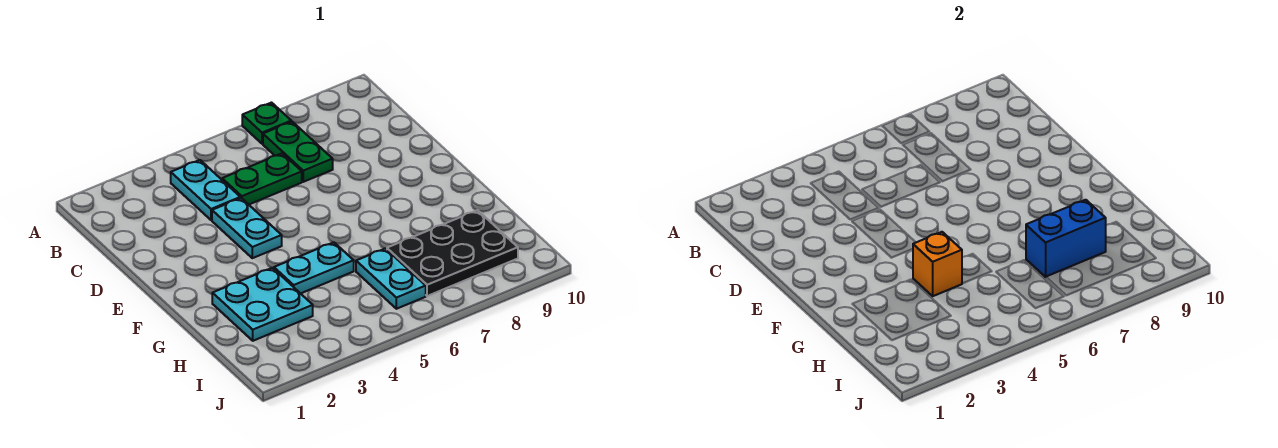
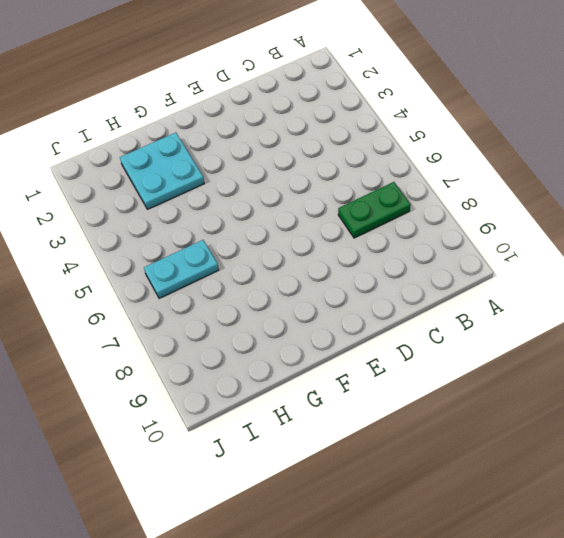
none -> green plate A7 level 1
none -> cyan plate B4:C4 level 1

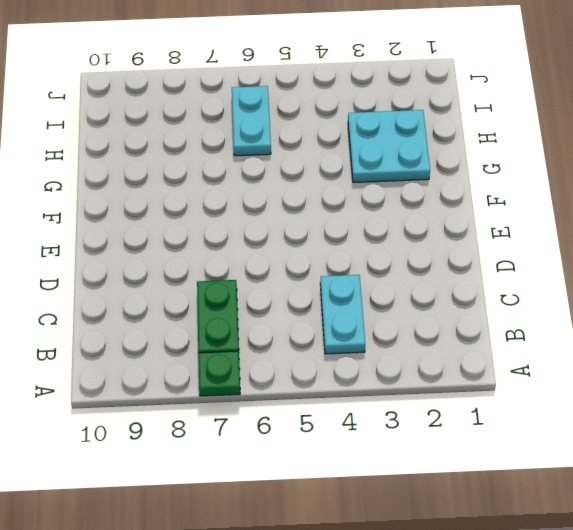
none -> green plate C5:C6 level 1
none -> cyan plate D4:E4 level 1

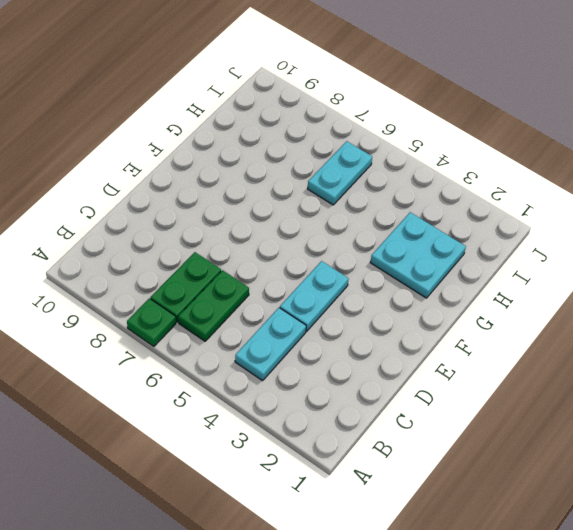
green plate B6:C6 level 1 -> green plate C5:C6 level 1
none -> cyan plate G4:G5 level 1
none -> black plate H7:I9 level 1

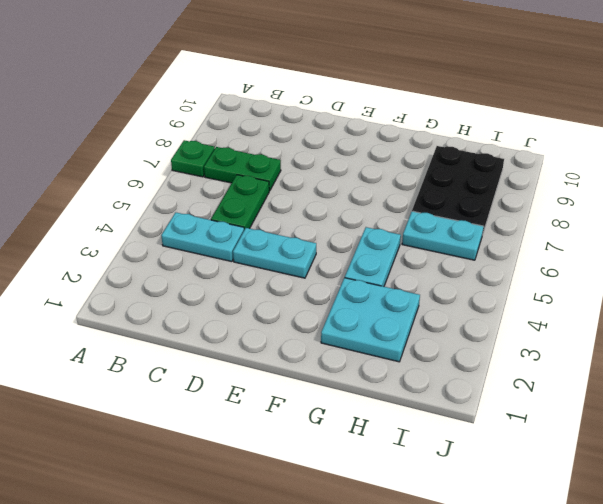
none -> orange brick G4 level 2
none -> blue brick H7:H8 level 2

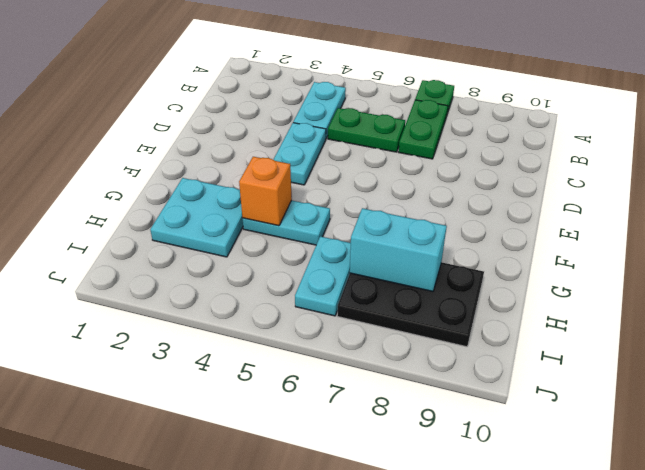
cyan brick H7:H8 level 2 -> blue brick H7:H8 level 2

